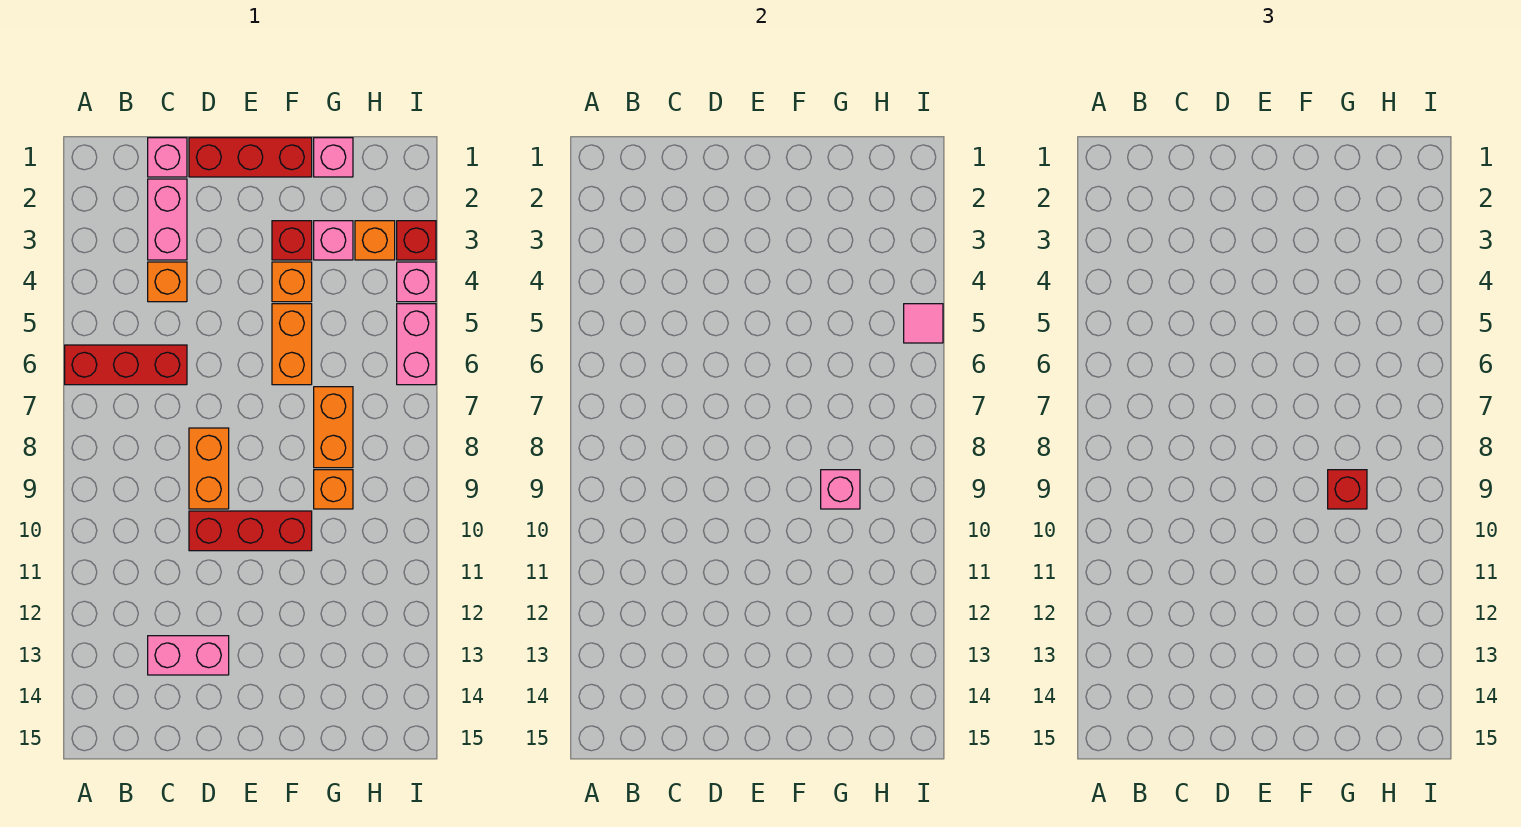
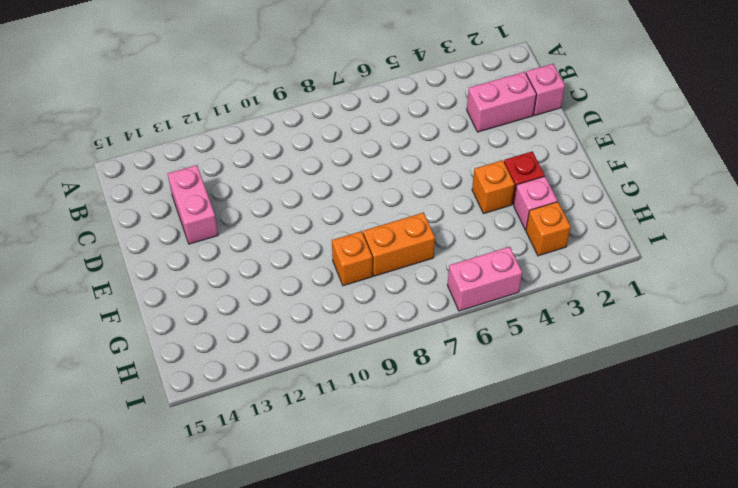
none -> red brick A6:C6 level 1
none -> orange brick C4 level 1
none -> red brick D1:F1 level 1

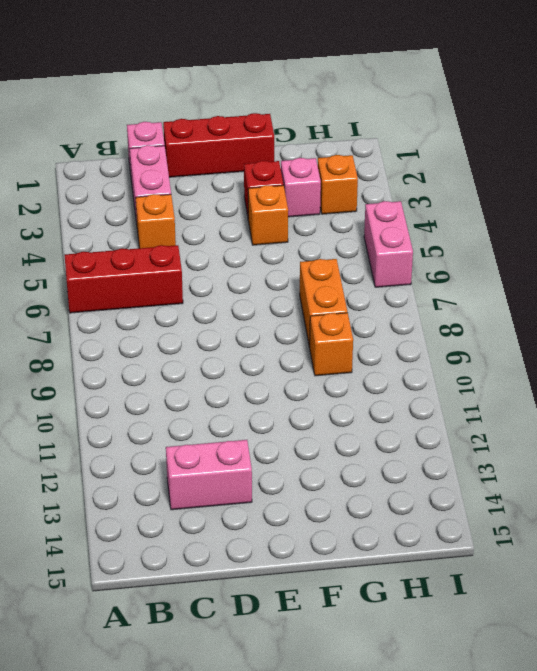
none -> orange brick D8:D9 level 1
none -> red brick D10:F10 level 1
none -> orange brick F5:F6 level 1

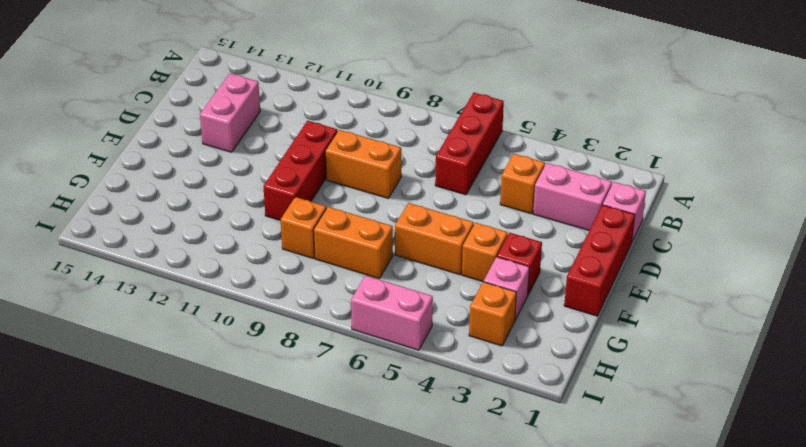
none -> pink brick G1 level 1
none -> red brick I3 level 1
none -> pink brick I4 level 1

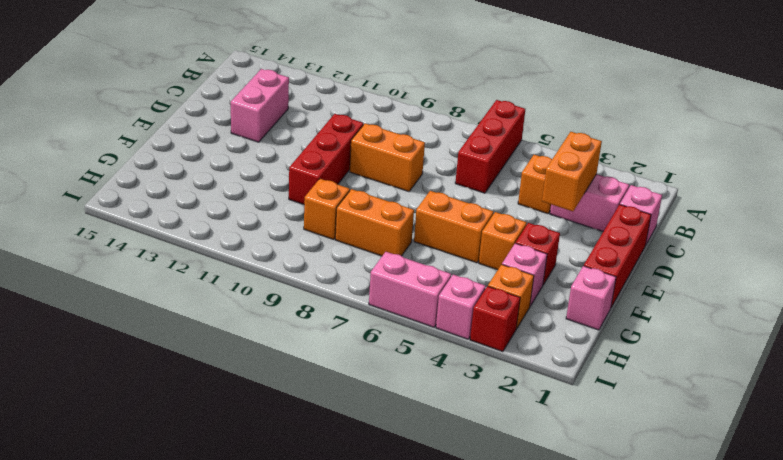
orange brick C3:D3 level 2 -> none
none -> pink brick G9 level 2
none -> pink tile I5 level 2
none -> red brick G9 level 3

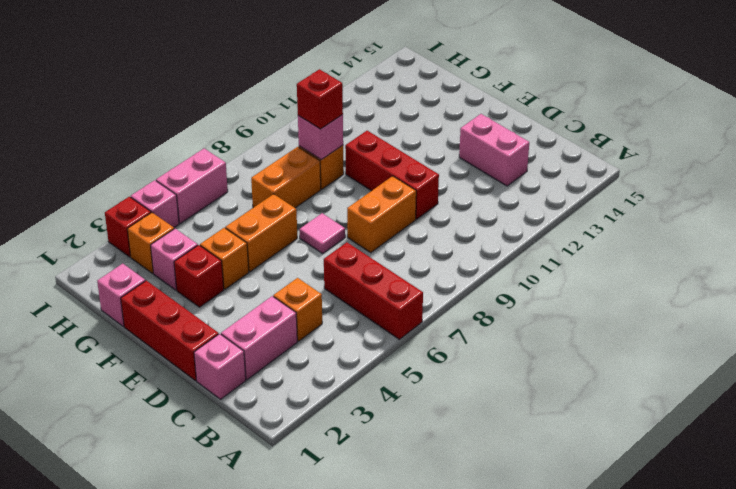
pink tile E7 level 1 -> pink tile I5 level 2

